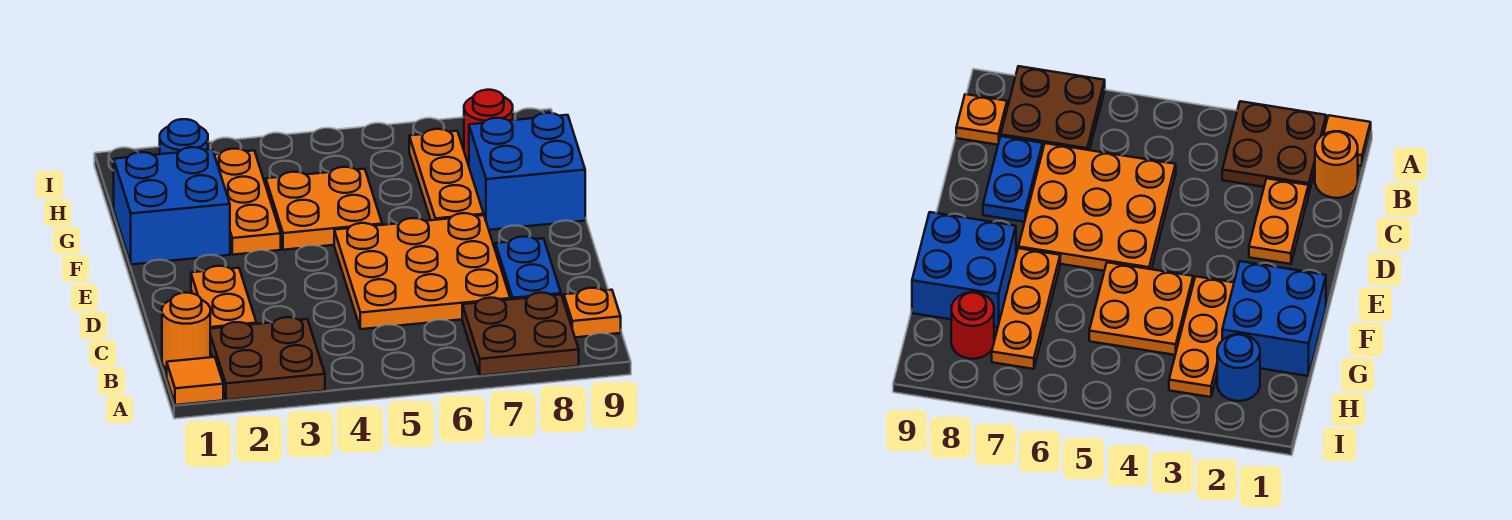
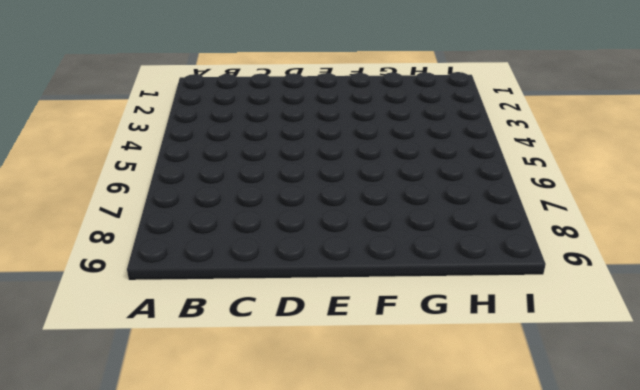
none -> orange tile A1 level 1
none -> brown plate A2:B3 level 1
none -> brown plate A7:B8 level 1

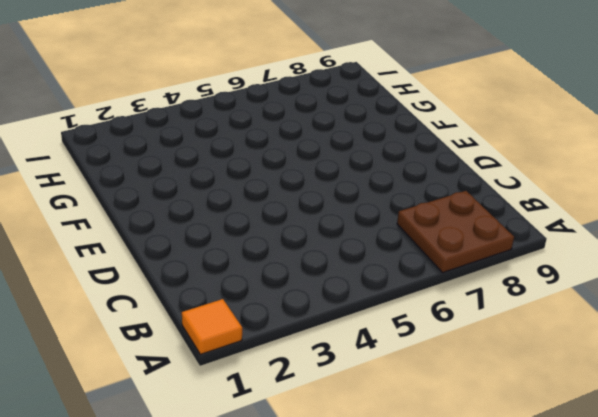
none -> brown plate A2:B3 level 1
none -> orange round brick B1 level 1
none -> orange plate B9 level 1

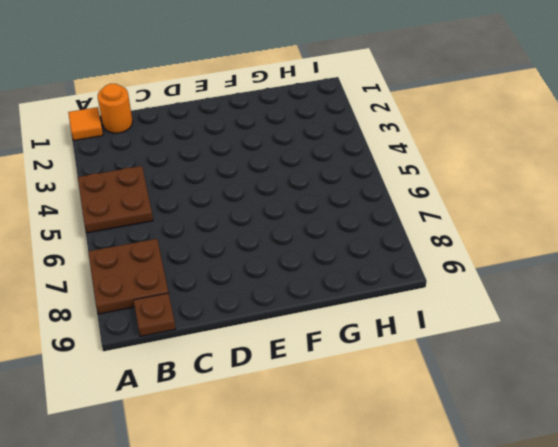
brown plate A4:B5 level 1 -> brown plate A2:B3 level 1
brown plate B9 level 1 -> orange plate B9 level 1
none -> orange plate C2:D2 level 1
none -> orange plate C5:E7 level 1
none -> blue plate C8:D8 level 1

